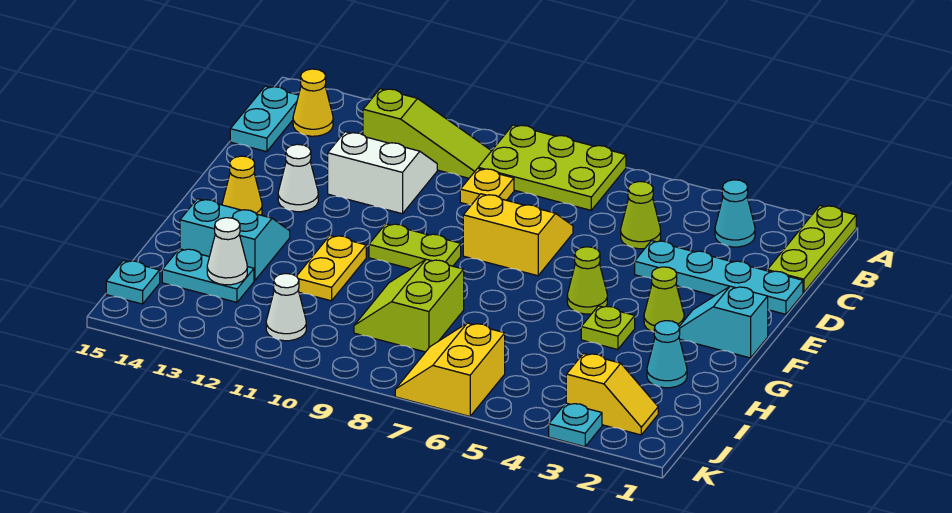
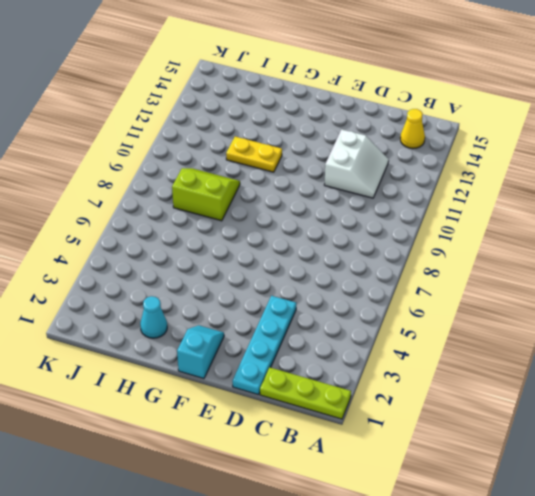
none -> lime plate A7:B9 level 1
none -> cyan cone B3 level 1
none -> lime slope B10:B12 level 1 top 12

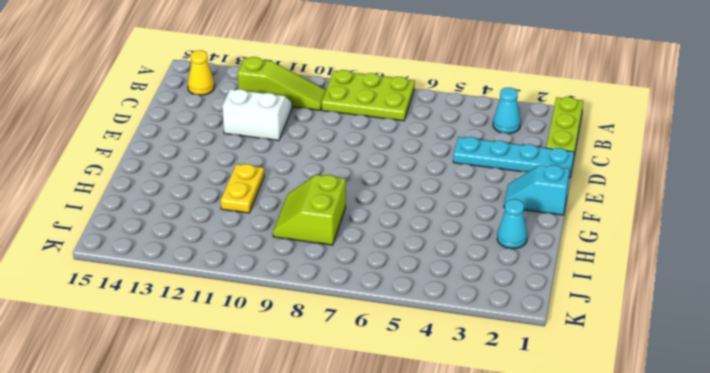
none -> cyan plate B15:C15 level 1
none -> lime cone C5 level 1
none -> yellow plate C9 level 1

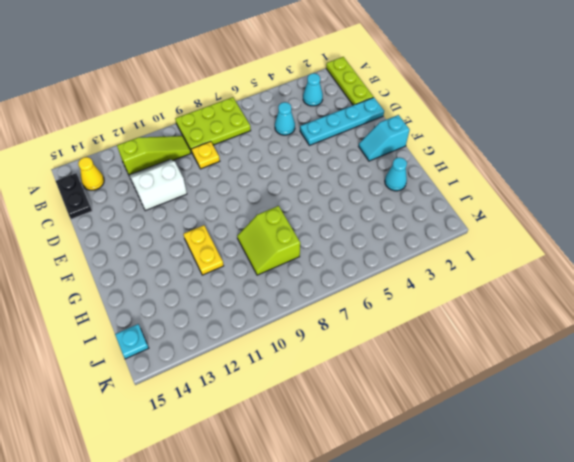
black plate B15:C15 level 1 -> cyan plate B15:C15 level 1
cyan cone C5 level 1 -> lime cone C5 level 1
none -> yellow slope D7:E8 level 1 top E
none -> white cone E13 level 1
none -> lime cone F3 level 1

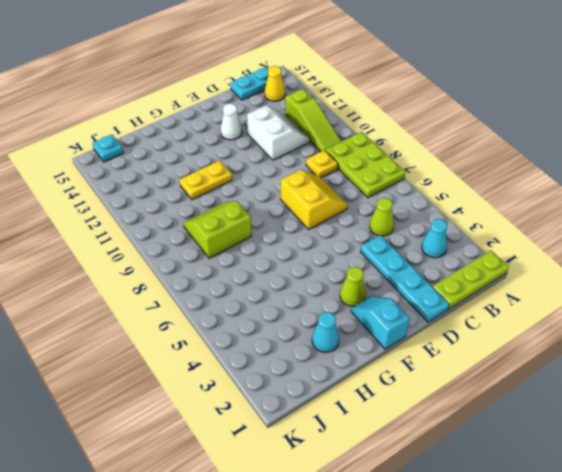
none -> lime cone F5 level 1
none -> lime plate F9:F10 level 1
none -> yellow cone F14 level 1

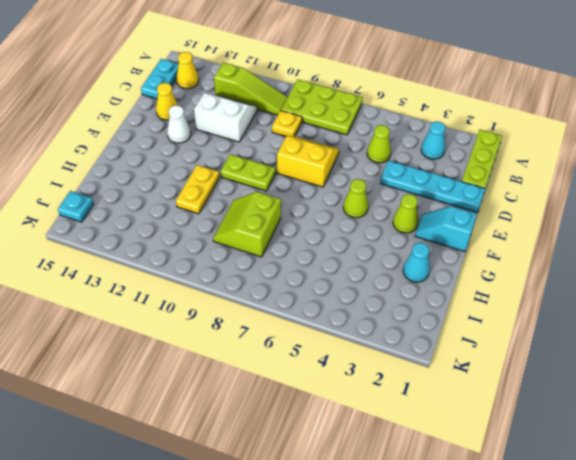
yellow cone D14 level 1 -> yellow cone F14 level 1
none -> lime plate G4 level 1
none -> cyan slope G13:H14 level 1 top H
none -> cyan plate I13:I14 level 1

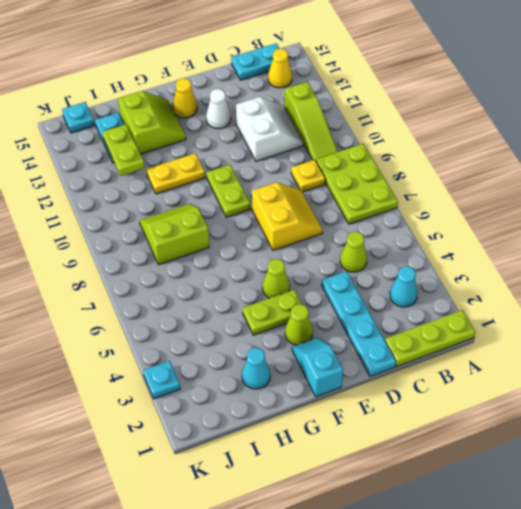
lime plate F4:G4 level 1 -> lime plate G4 level 1
lime slope G13:H14 level 1 top H -> cyan slope G13:H14 level 1 top H
lime plate I12:I13 level 2 -> white cone I13 level 2
none -> yellow slope J2:J3 level 1 top 3
none -> yellow slope J6:K7 level 1 top 6
none -> white cone J11 level 1

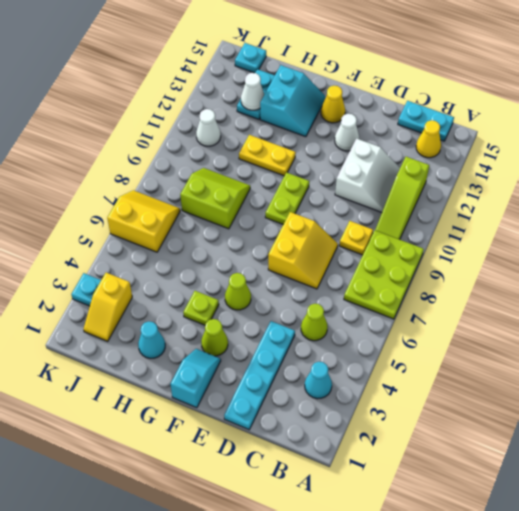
none -> lime plate A1:C1 level 1

